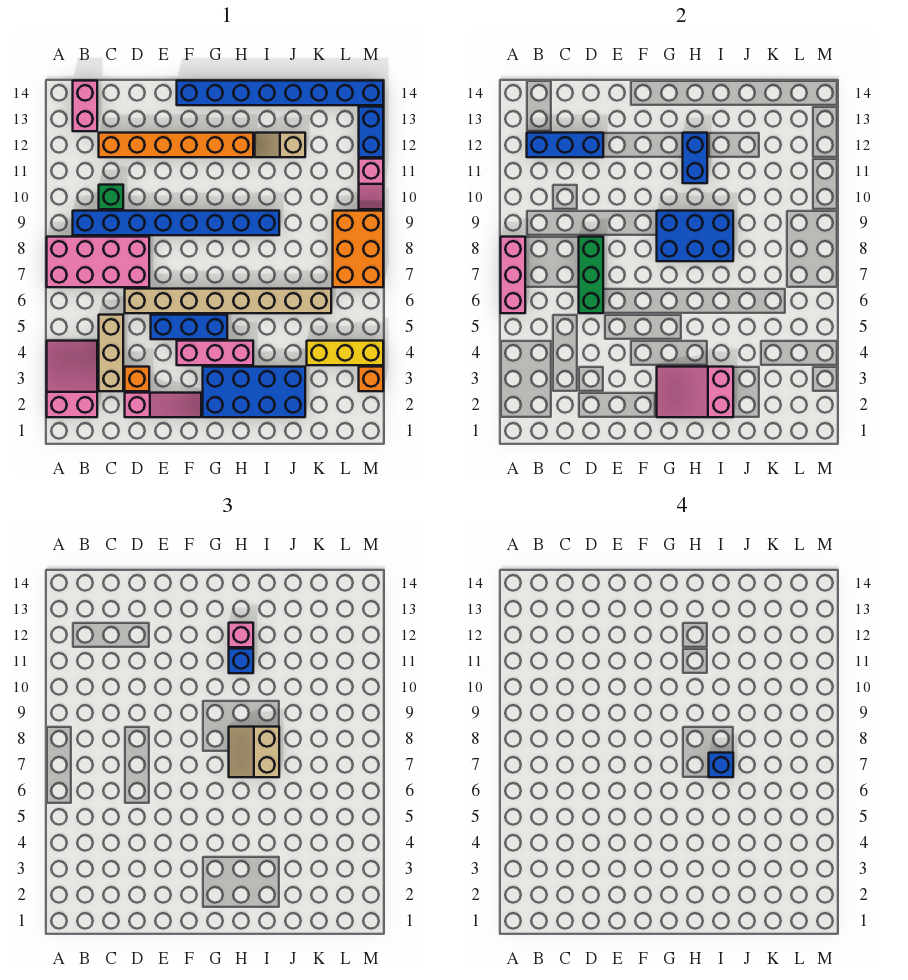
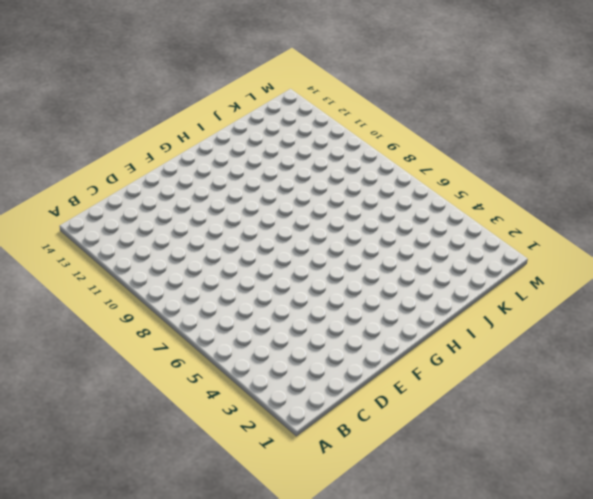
none -> pink slope A2:B4 level 1 top 2
none -> pink brick A7:D8 level 1
none -> blue brick B9:I9 level 1
none -> pink brick B13:B14 level 1

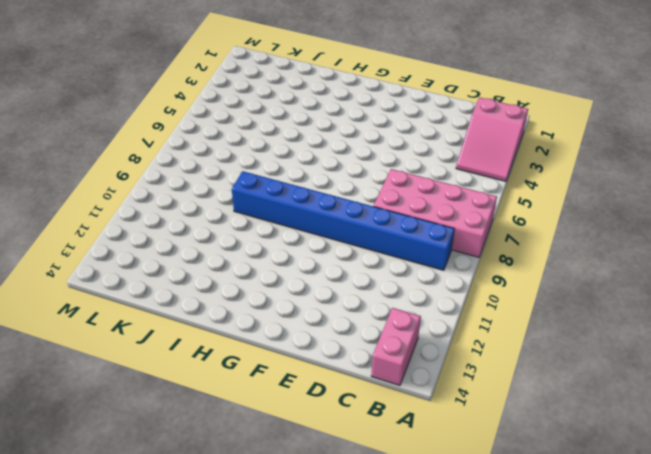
none -> tan brick C3:C5 level 1
none -> green brick C10 level 1
none -> orange brick C12:H12 level 1
none -> pink slope D2:F2 level 1 top D

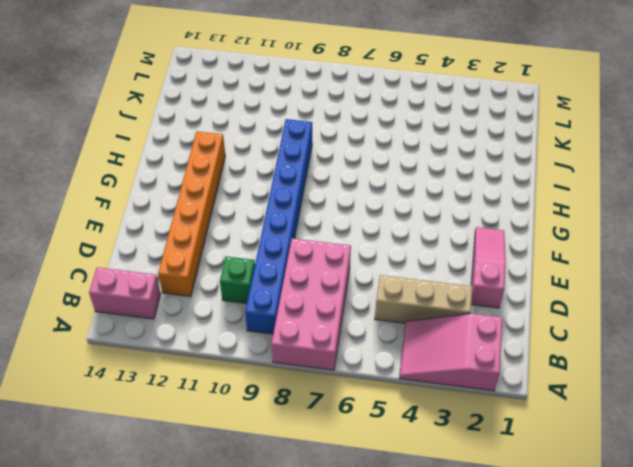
none -> orange brick D3 level 1
none -> tan brick D6:K6 level 1
none -> blue brick E5:G5 level 1
none -> pink brick F4:H4 level 1

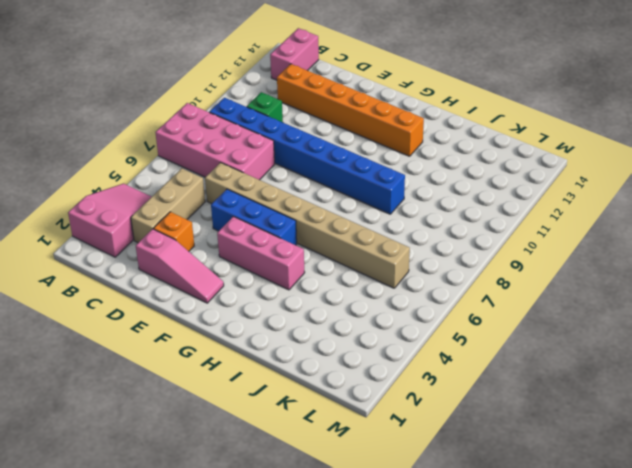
none -> blue brick F14:M14 level 1
none -> blue brick G2:J3 level 1
none -> tan slope I12:J12 level 1 top J
none -> yellow brick K4:M4 level 1

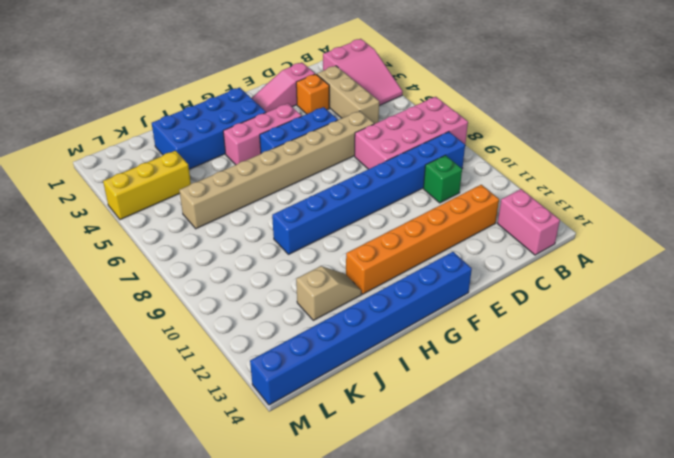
none -> orange brick L7:M9 level 1
none -> orange brick M3 level 1
none -> pink slope M10:M11 level 1 top 11
none -> blue brick M12:M13 level 1

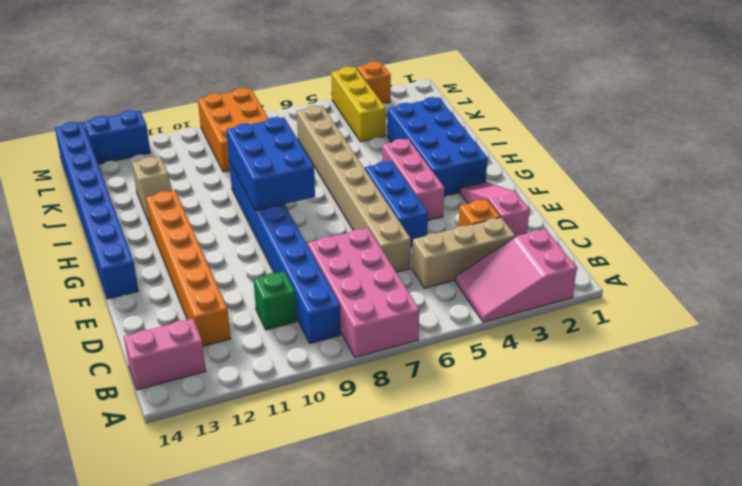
orange brick K8:M9 level 1 -> orange brick L7:M9 level 1
none -> pink slope M10:M11 level 1 top 11
none -> pink brick A6:A8 level 2
none -> blue brick B12:D12 level 2
none -> green brick D6:D8 level 2

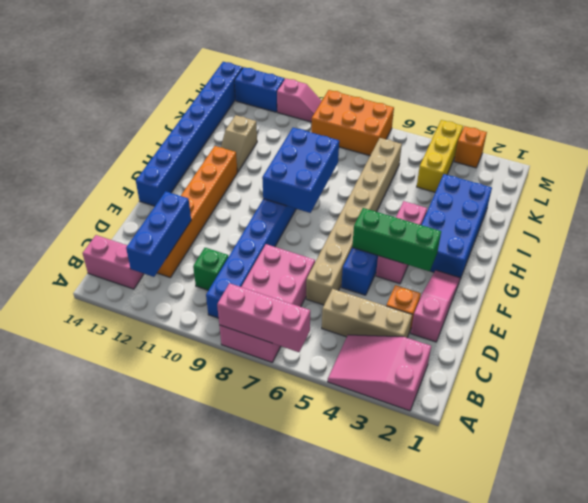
green brick F3:F5 level 2 -> green brick D6:D8 level 2
none -> pink slope G2:I3 level 2 top I
none -> blue brick H11:H12 level 2
none -> tan slope H7:I8 level 3 top I
none -> blue brick H11 level 3

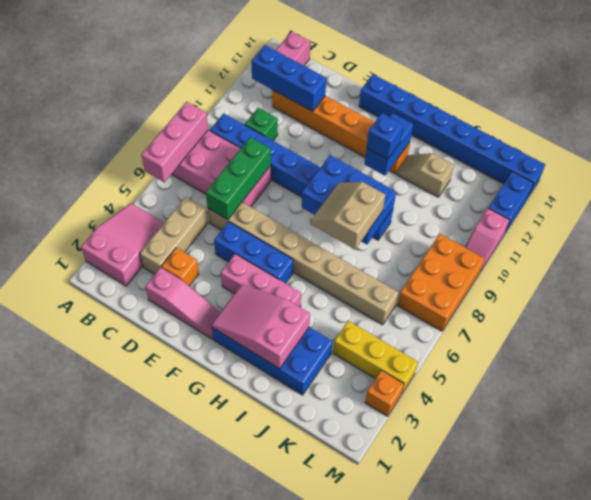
none -> pink brick H12 level 3
none -> blue brick I7 level 4

